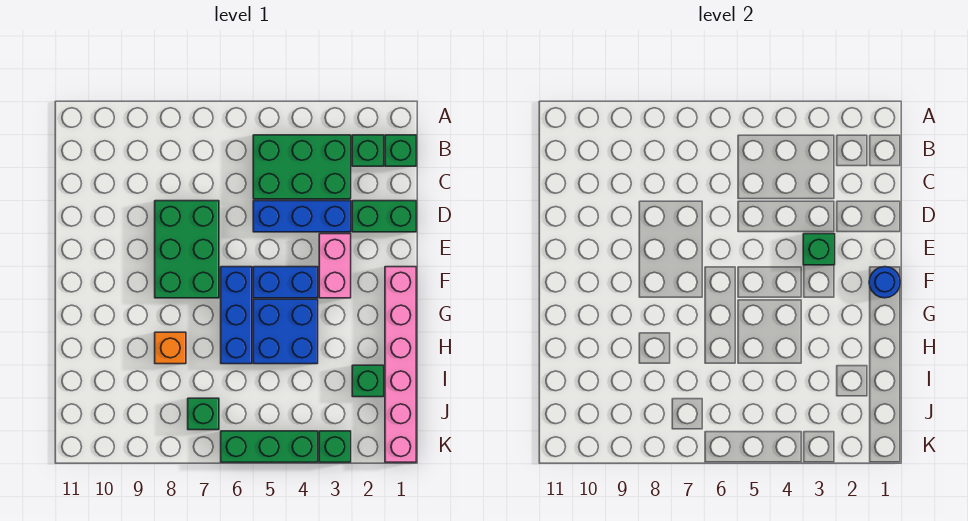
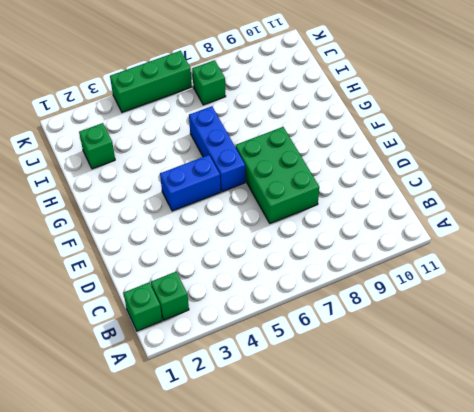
none -> green brick B3:C5 level 1
none -> green brick D1:D2 level 1
none -> blue brick D3:D5 level 1

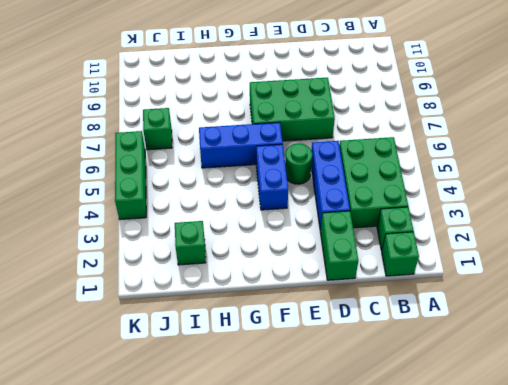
green round brick E5 level 1 -> none
none -> pink brick E3:F3 level 1
none -> pink brick F1:K1 level 1
none -> blue brick G4:H5 level 1

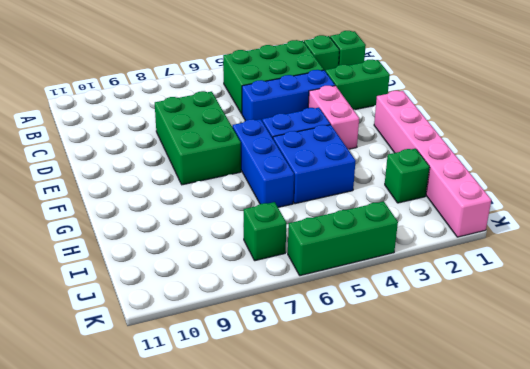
none -> orange brick H8 level 1
none -> green brick K3 level 1
none -> green brick E3 level 2

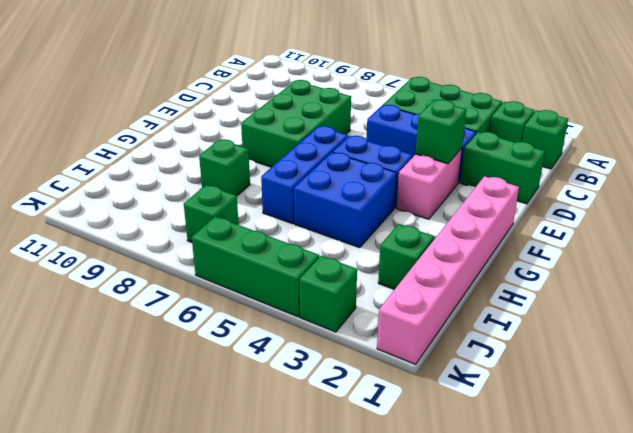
green brick H8 level 1 -> orange brick H8 level 1
none -> blue round brick F1 level 2

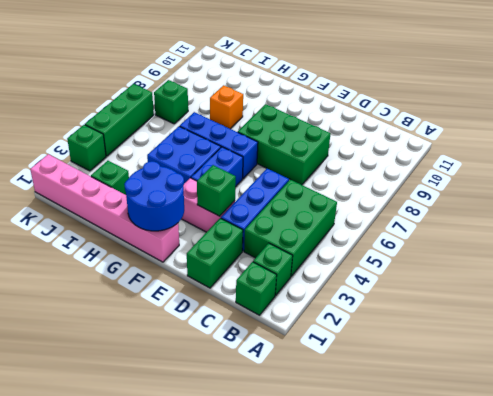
blue round brick F1:G2 level 2 -> blue round brick F1 level 2

